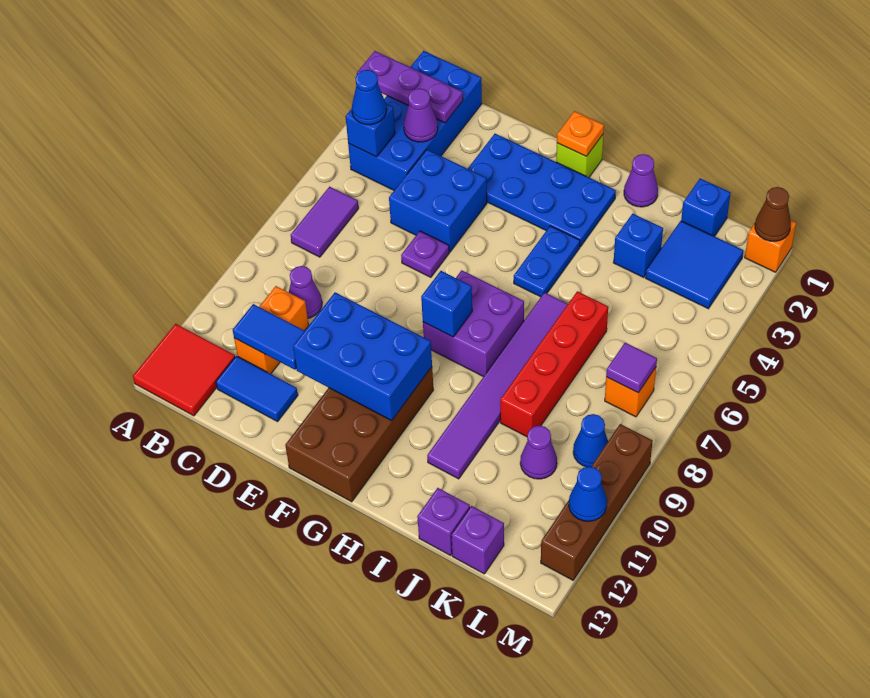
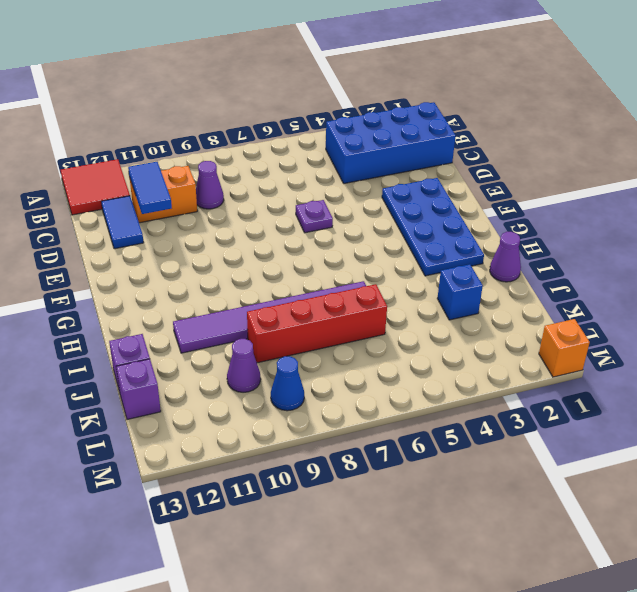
none -> purple tile B6:B7 level 1
none -> blue brick D4:E5 level 1
none -> brown brick F10:G13 level 1
none -> lime brick G1 level 1

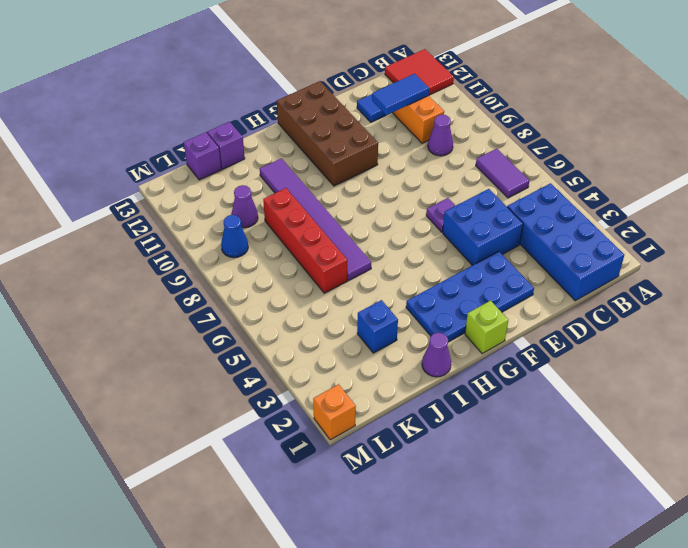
none -> purple brick G7:H8 level 1
none -> blue plate H4:H5 level 1
none -> blue brick K1 level 1
none -> blue tile K2:L3 level 1

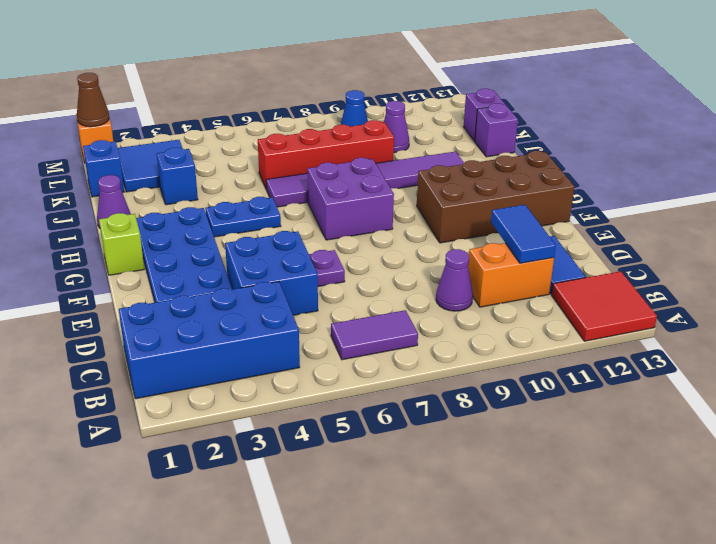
none -> orange brick L7 level 1
none -> brown brick M9:M12 level 1
none -> purple plate A2:C2 level 2
none -> blue brick B4 level 2

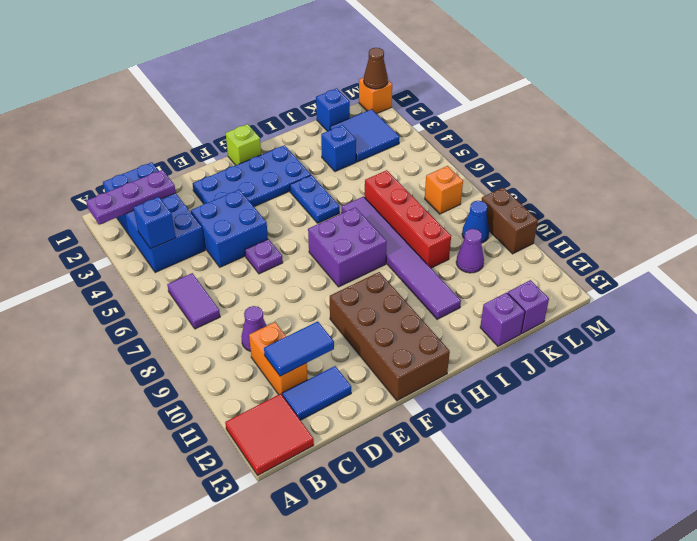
brown brick M9:M10 level 1 -> brown brick M9:M12 level 1
none -> purple cone I1 level 1
none -> purple cone C3 level 2
none -> blue brick E10:G11 level 2
none -> orange plate G1 level 2

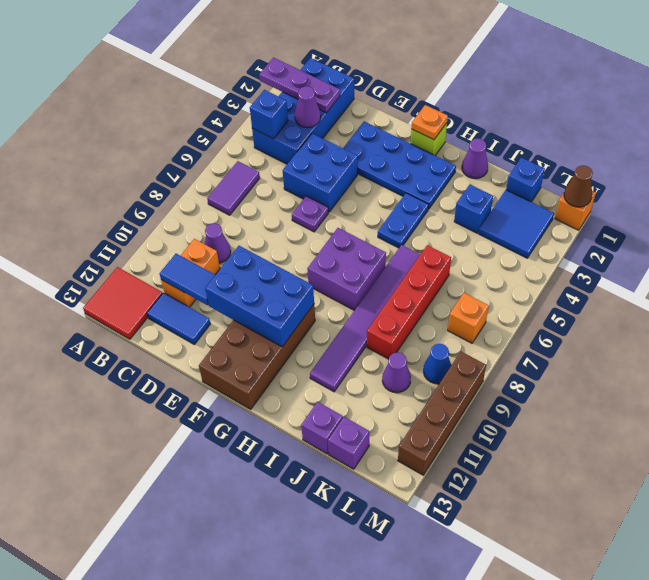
none -> blue brick G8 level 2
none -> purple tile L7 level 2
none -> blue cone M11 level 2
none -> blue cone B4 level 3

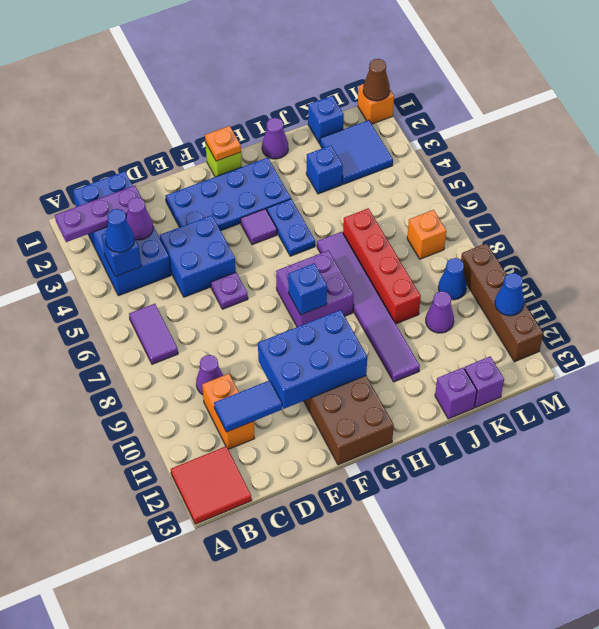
purple tile G4 level 1 -> purple tile L7 level 2
none -> blue tile C12:D12 level 1

